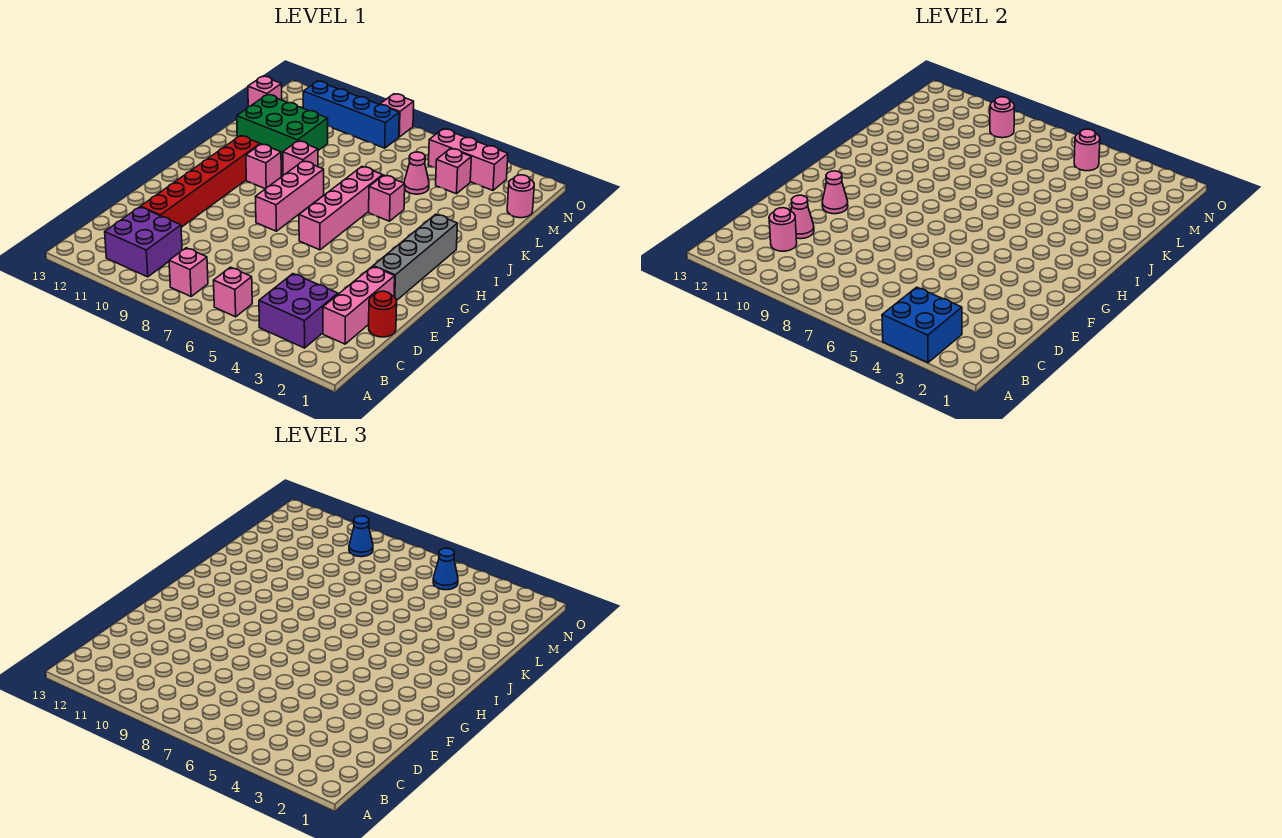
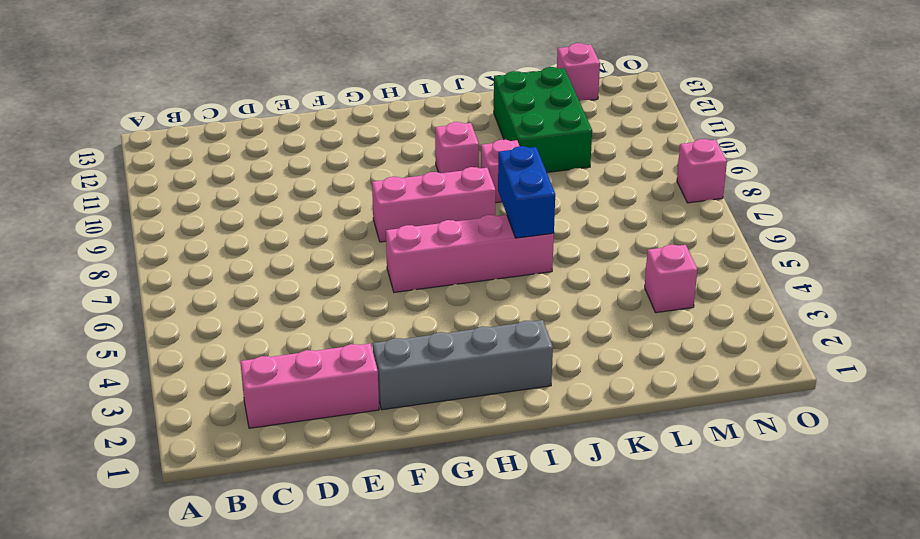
blue brick J6:J7 level 2 -> none
none -> purple brick B3:C4 level 1
none -> pink brick B6 level 1
none -> pink brick B8 level 1

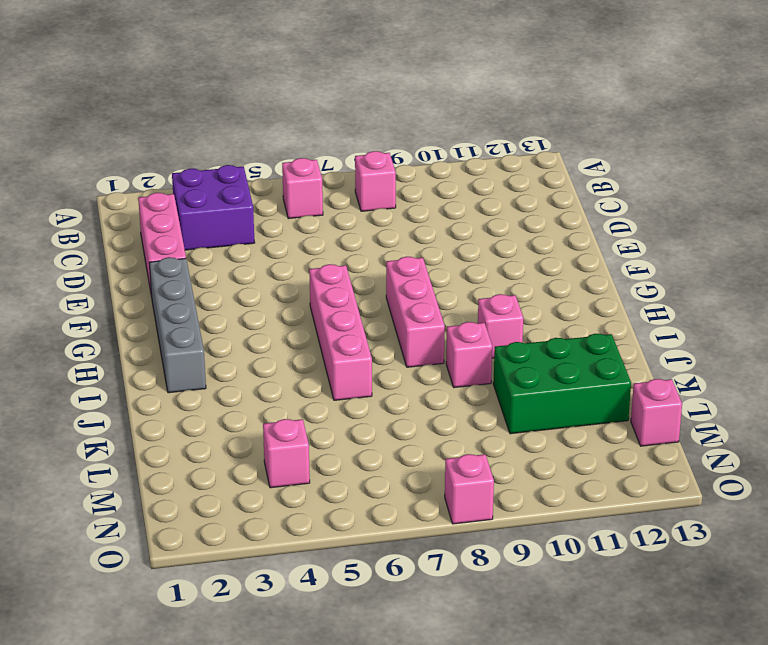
none -> purple brick B10:C11 level 1
none -> red round brick D1 level 1
none -> red brick D11:I11 level 1

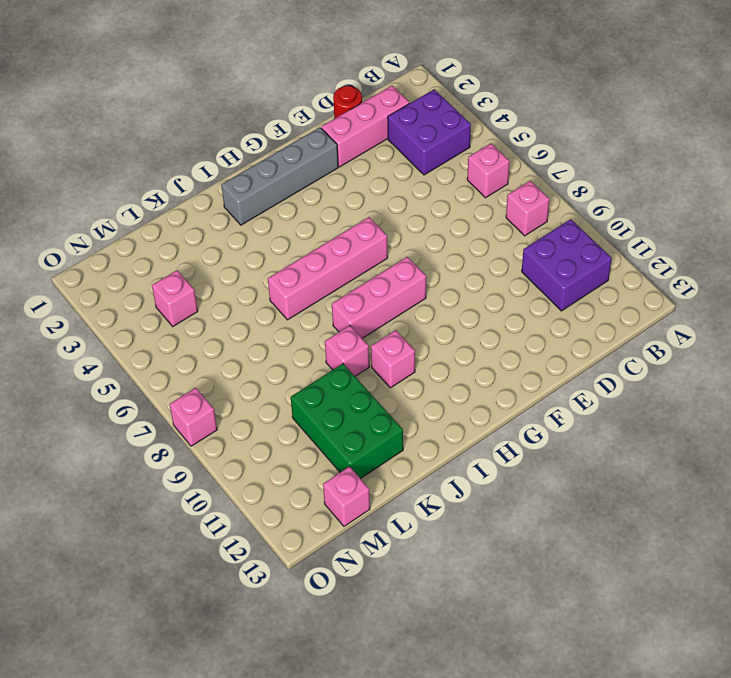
none -> red brick D11:I11 level 1
none -> pink brick J5 level 1
none -> pink cone L5 level 1

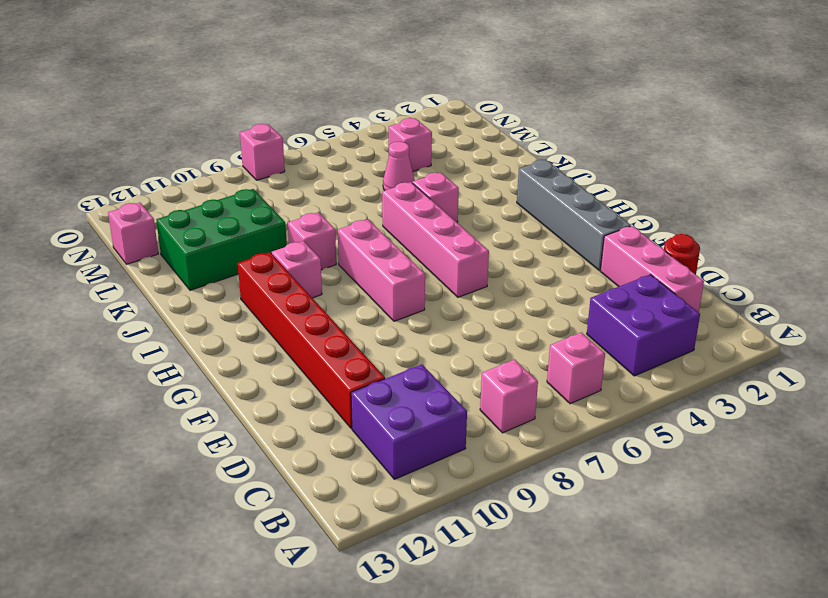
none -> pink round brick M1 level 1
none -> pink brick N3:N5 level 1
none -> blue brick N8:N11 level 1

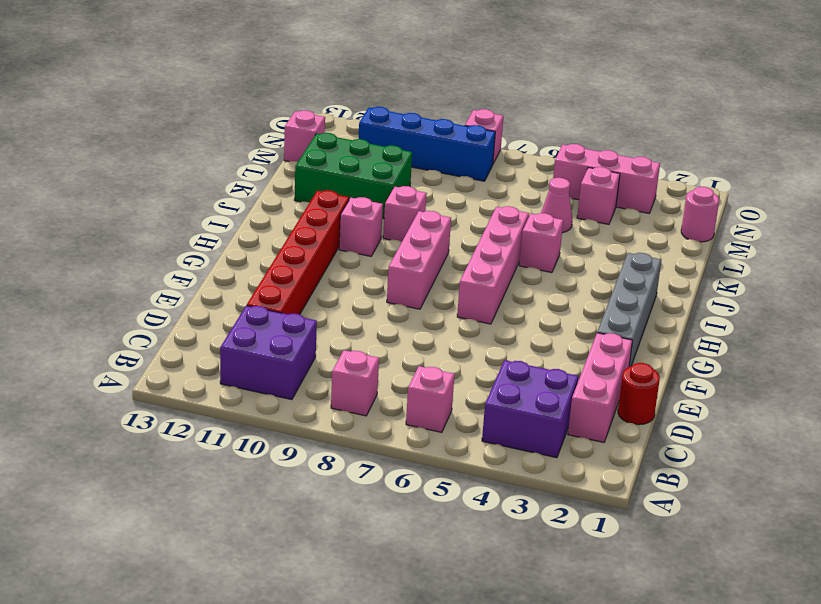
none -> blue brick A3:B4 level 2
none -> pink round brick C11 level 2
none -> pink cone D11 level 2

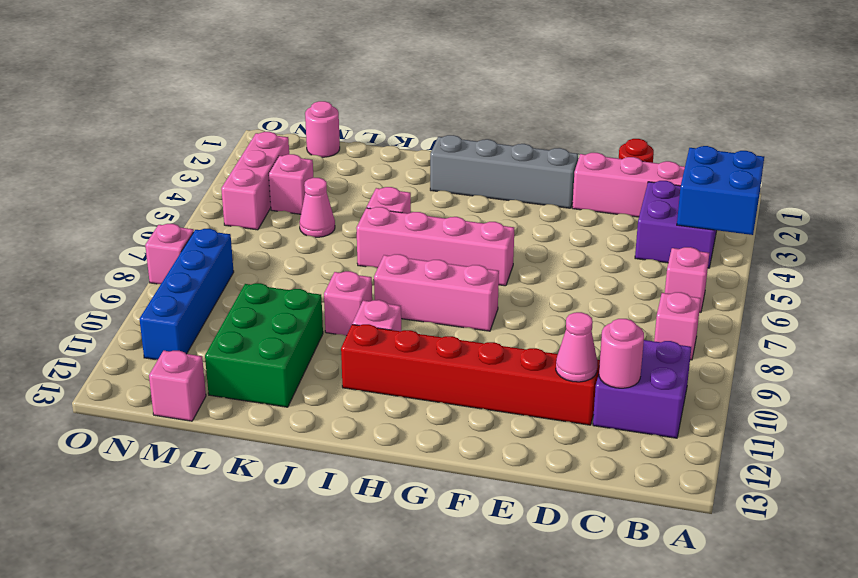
none -> pink cone F11 level 2
none -> pink round brick N5 level 2
none -> pink round brick N9 level 2

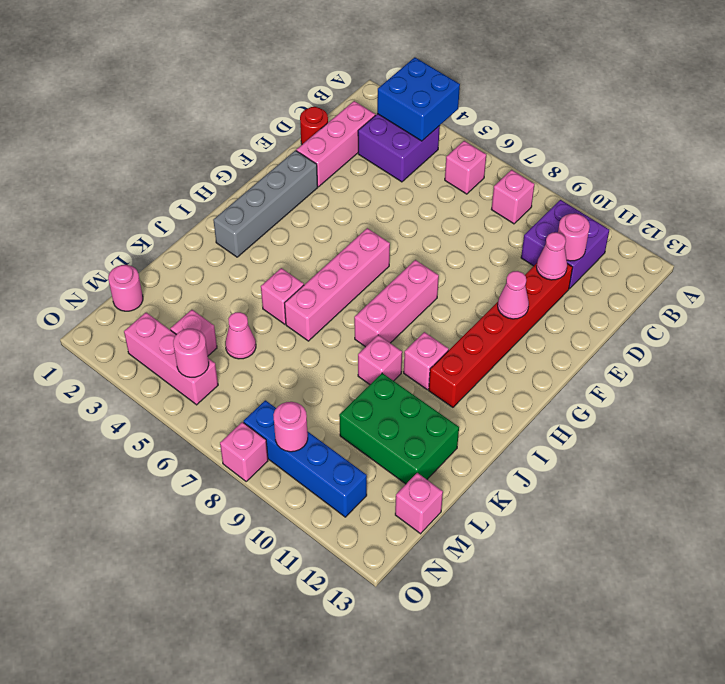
none -> blue cone N5 level 3
none -> blue cone N9 level 3

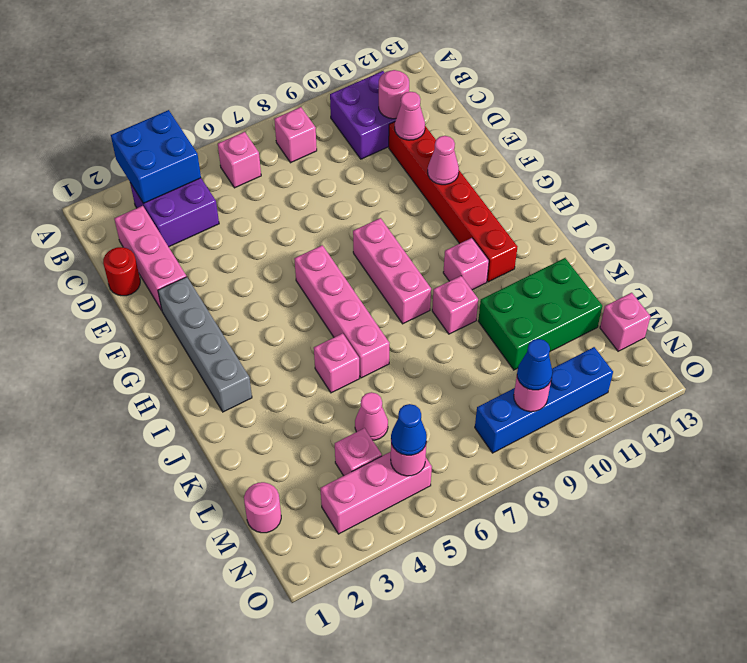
none -> pink brick O8 level 1

